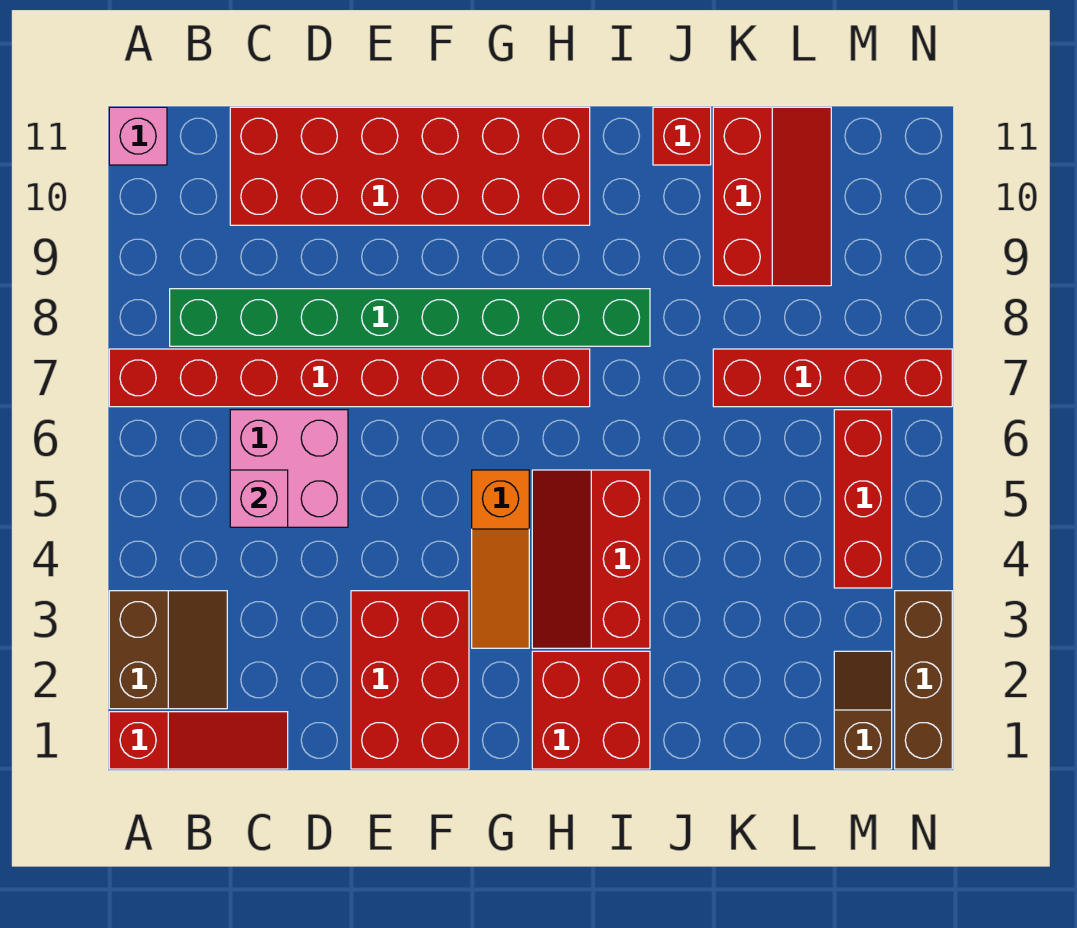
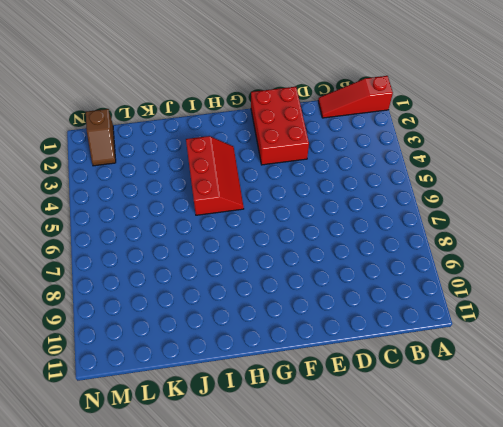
none -> brown slope A2:B3 level 1 top A
none -> red brick A7:H7 level 1
none -> pink brick A11 level 1

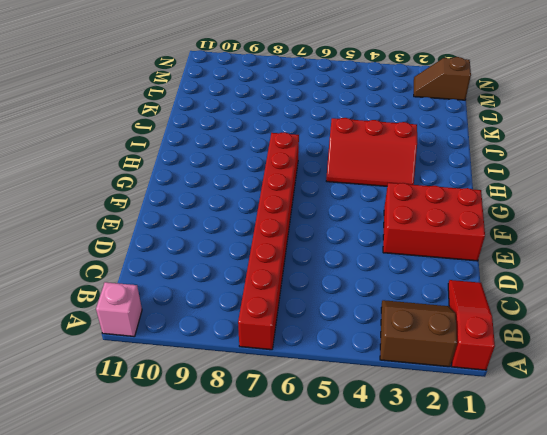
none -> green brick B8:I8 level 1
none -> pink brick C5:D6 level 1
none -> red brick C10:H11 level 1

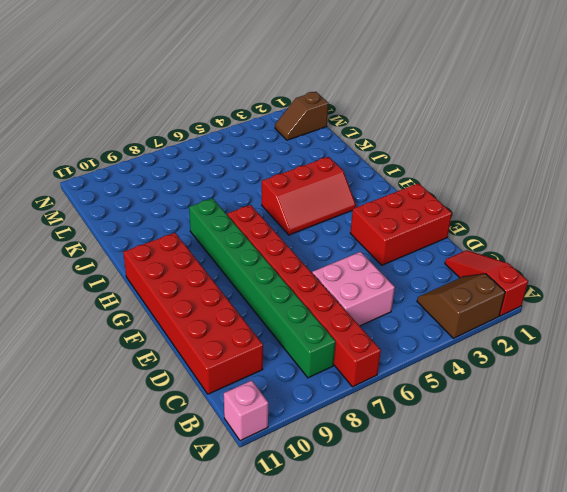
none -> orange slope G3:G5 level 1 top 5
none -> red brick H1:I2 level 1
none -> red brick J11 level 1

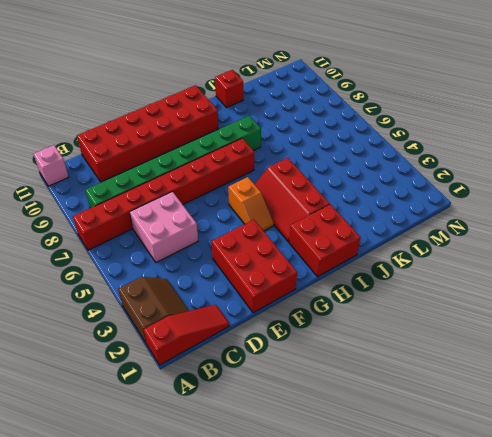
orange slope G4:G5 level 1 top 5 -> orange slope G3:G5 level 1 top 5
none -> red brick K7:N7 level 1
none -> red slope K9:L11 level 1 top K
none -> brown slope M1:M2 level 1 top 1

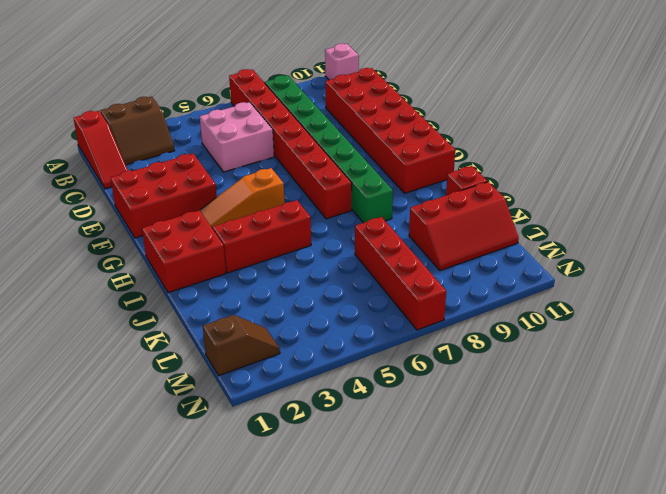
none -> red brick M4:M6 level 1
none -> brown brick N1:N3 level 1
none -> pink brick C5 level 2

